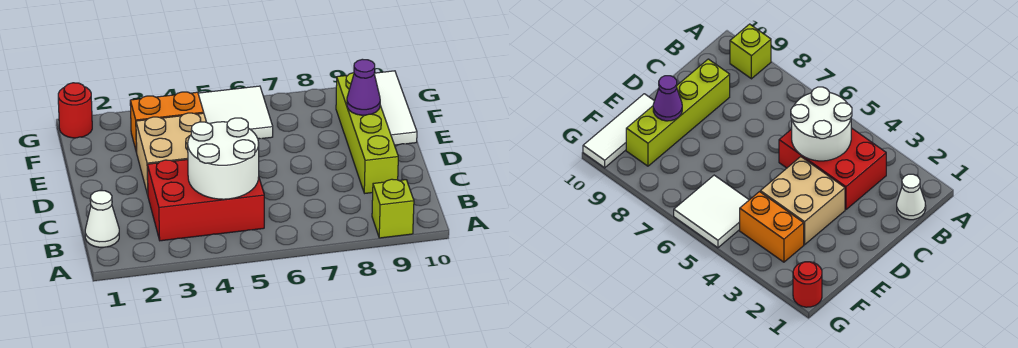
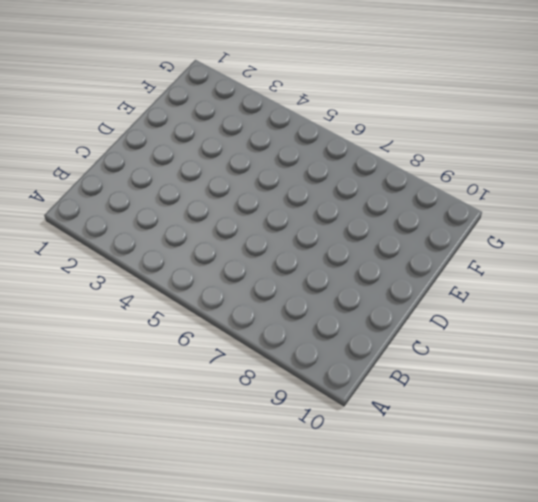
none -> lime brick A9 level 1
none -> white cone B1 level 1

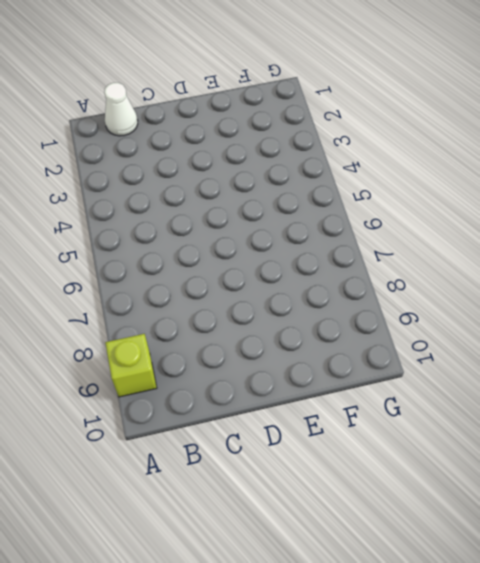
none -> red brick B3:C5 level 1
none -> lime brick C9:F9 level 1

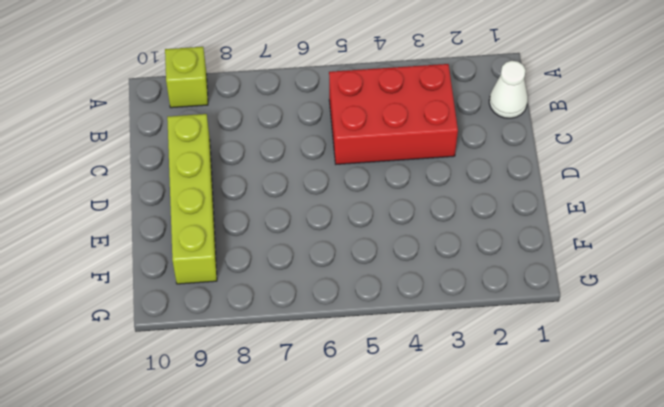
none -> tan brick D3:E4 level 1
none -> white tile E10:G10 level 1

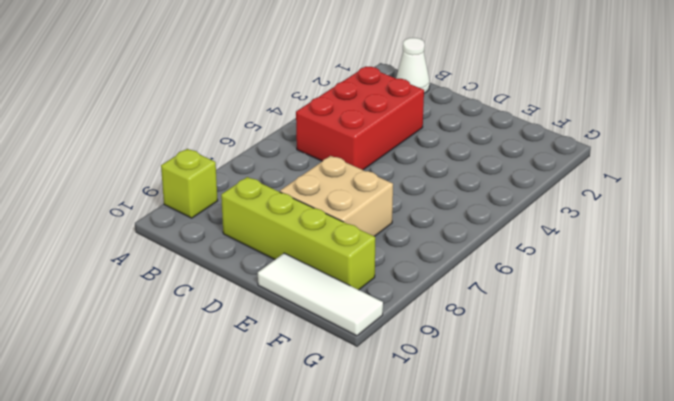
tan brick D7:E8 level 1 -> tan brick D3:E4 level 1
none -> orange brick F3:F4 level 1
none -> white tile F5:G6 level 1

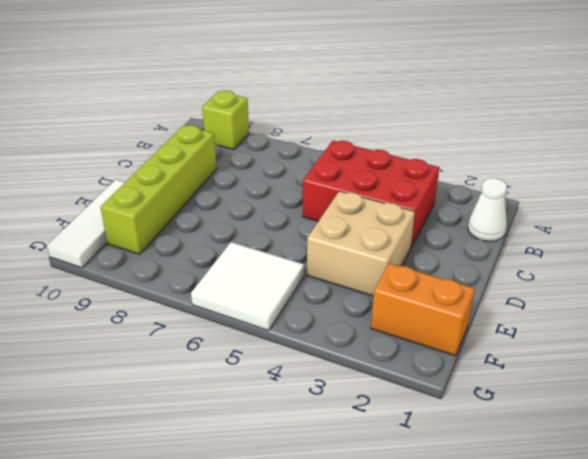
orange brick F1:F2 level 1 -> orange brick F3:F4 level 1
none -> red round brick G1 level 1
none -> white round brick B4:C5 level 2

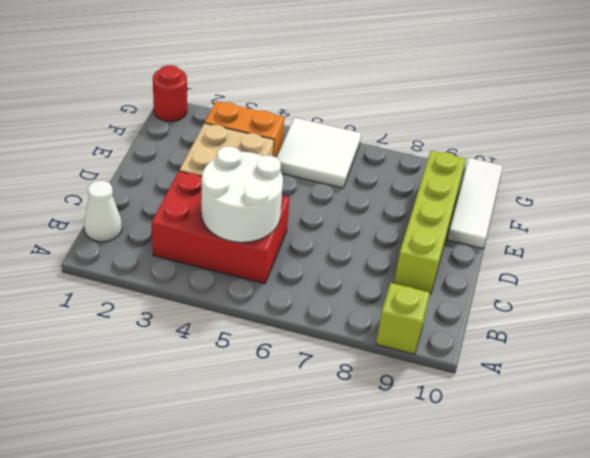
none -> purple cone E9 level 2

